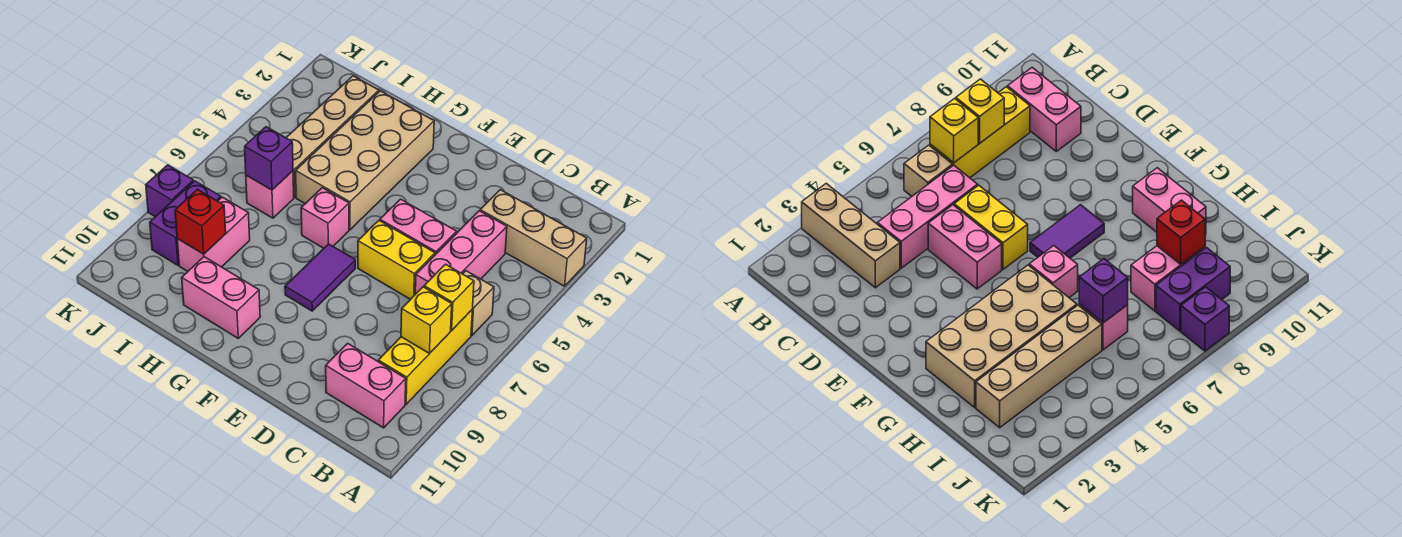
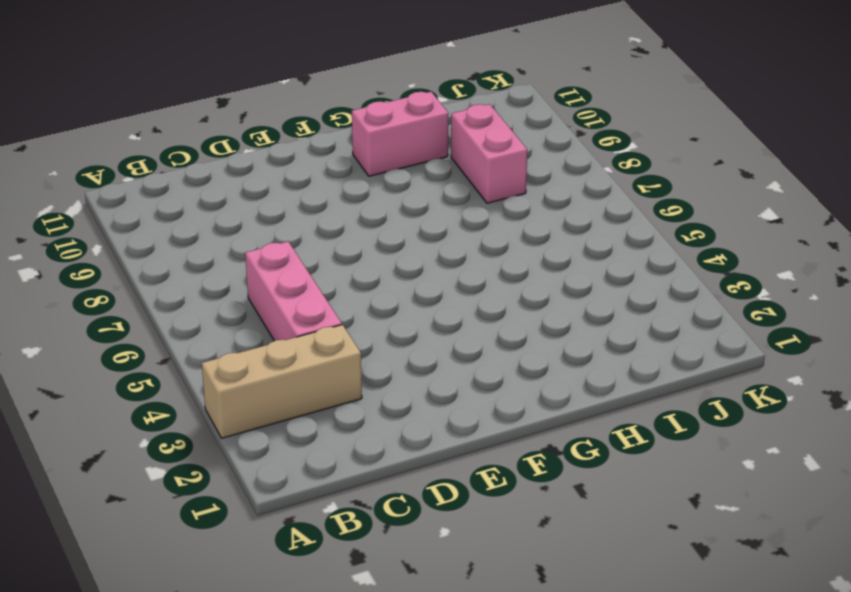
none -> tan brick B6 level 1
none -> yellow brick B7:B9 level 1
none -> pink brick B10:C10 level 1

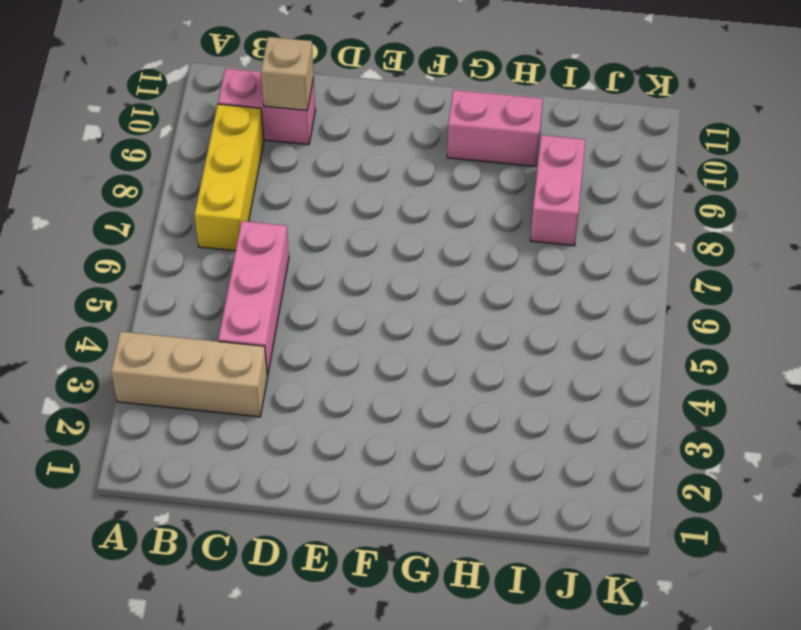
tan brick C10 level 2 -> tan brick B6 level 1
none -> pink brick D5:E5 level 1
none -> yellow brick D6:E6 level 1
none -> purple tile F7:F8 level 1

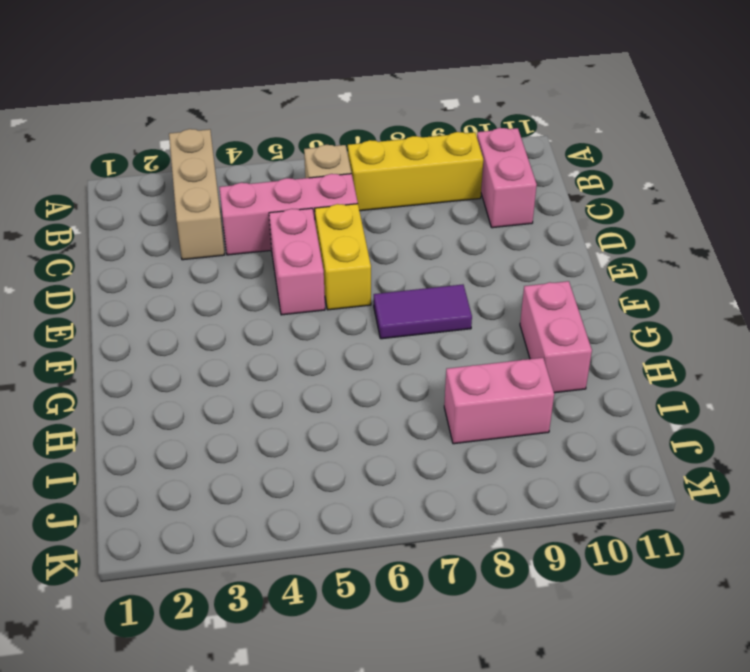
none -> tan brick G2:H5 level 1
none -> pink brick G6 level 1
none -> tan brick I2:I5 level 1

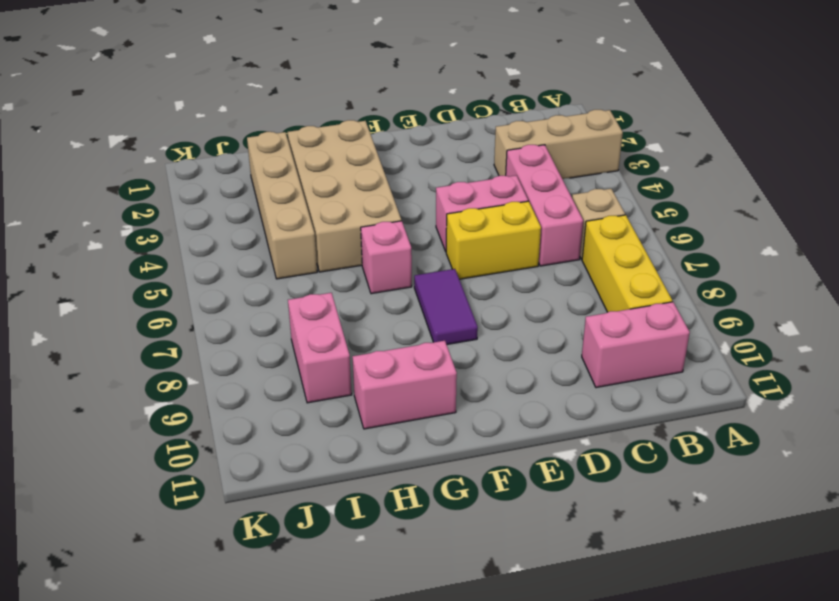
none -> pink brick I6 level 1
none -> purple brick J8:J9 level 1
none -> purple brick K8 level 1

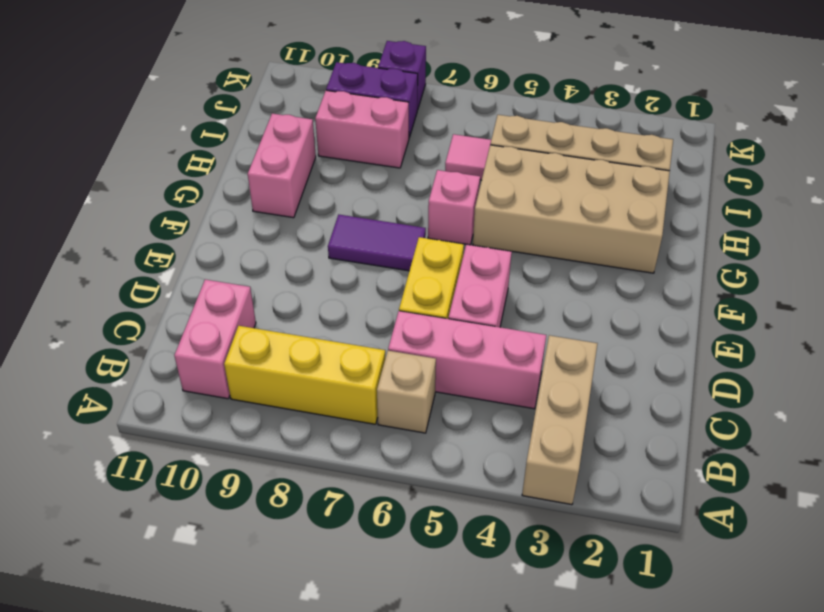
pink tile I6 level 1 -> pink brick I6 level 1
none -> yellow brick B7 level 2
none -> yellow brick B8 level 2
none -> purple brick I6 level 2

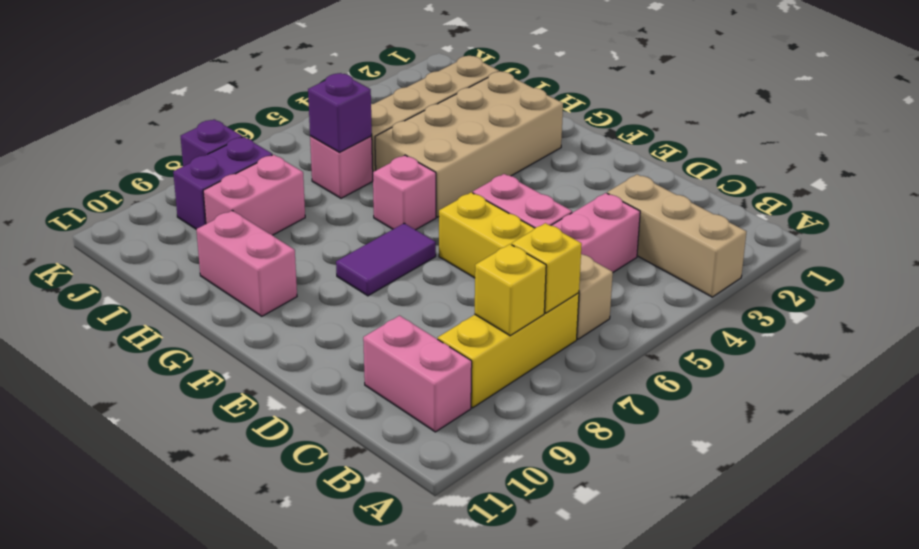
none -> red brick I9 level 2

